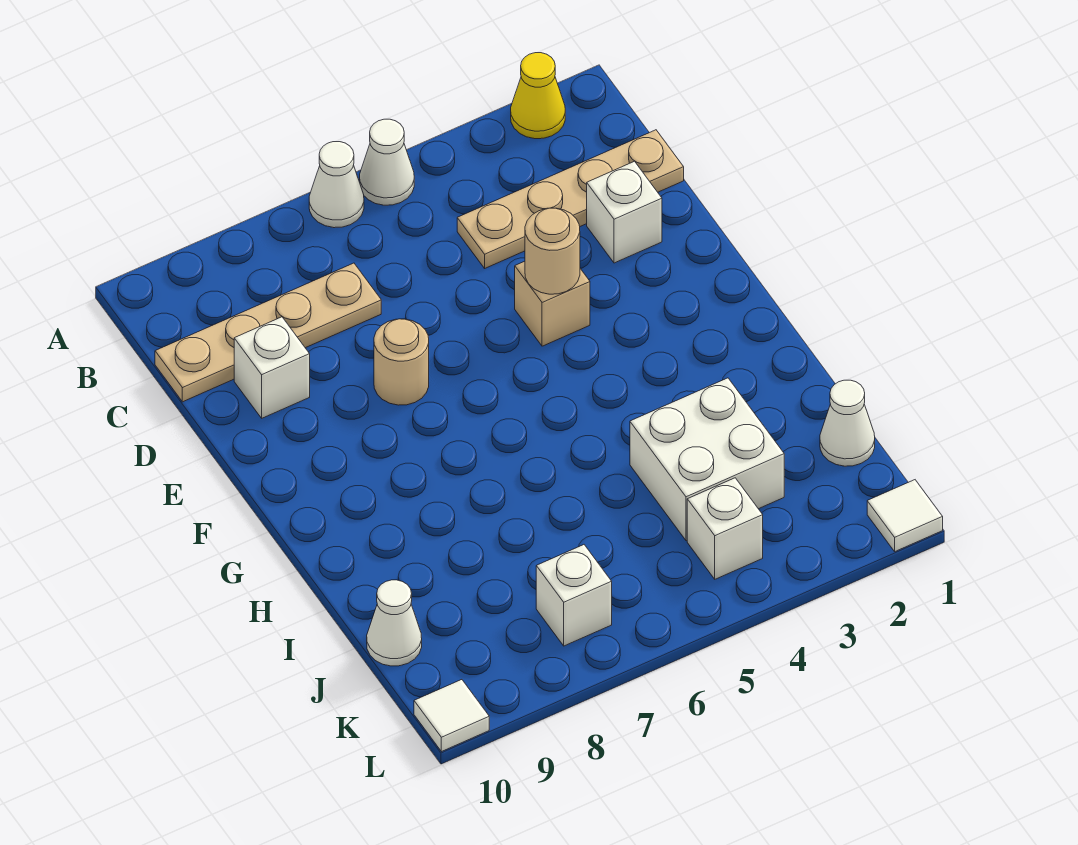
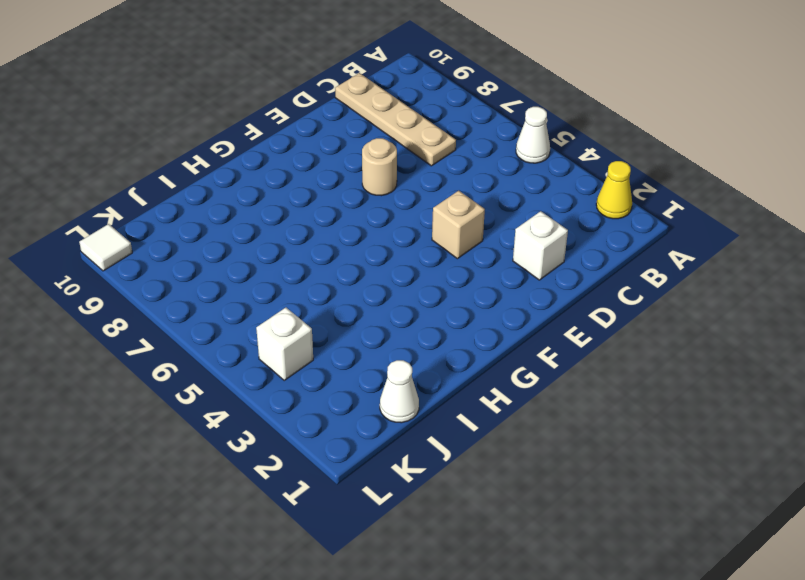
none -> white cone A6 level 1
none -> tan plate C1:C4 level 1
none -> white brick D9 level 1

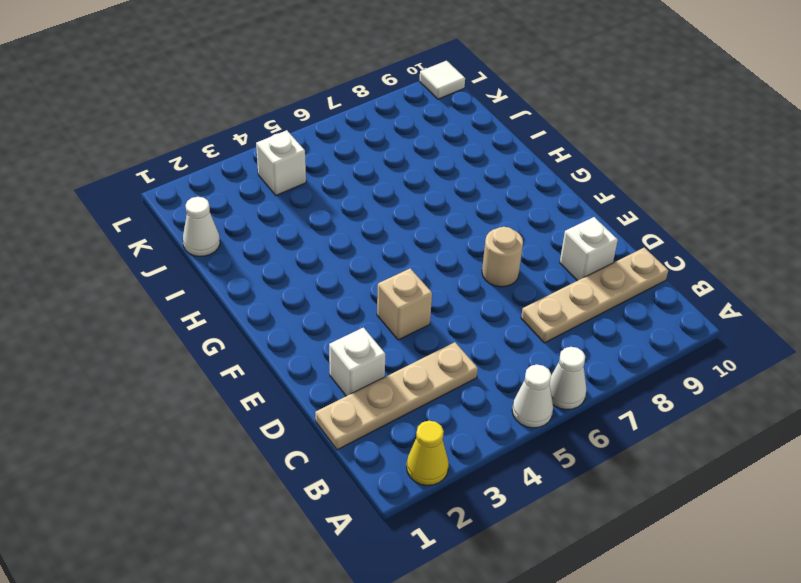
none -> white brick I3:J4 level 1
none -> white cone J10 level 1
none -> white brick K7 level 1

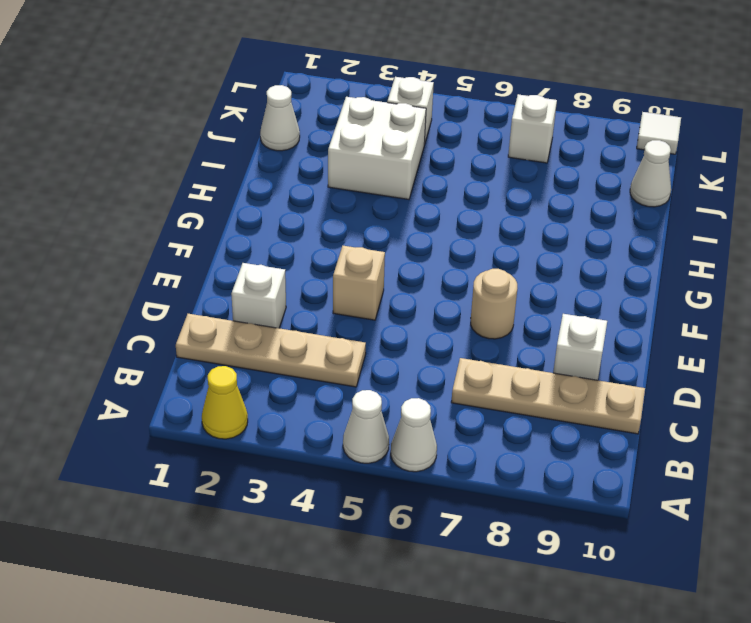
none -> white tile L1 level 1
none -> tan round brick E4 level 2

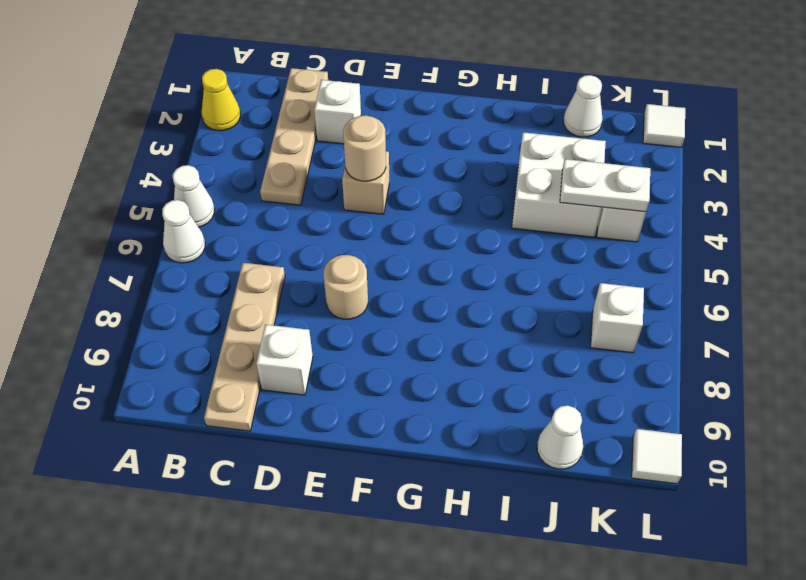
white plate J4:K4 level 2 -> none

